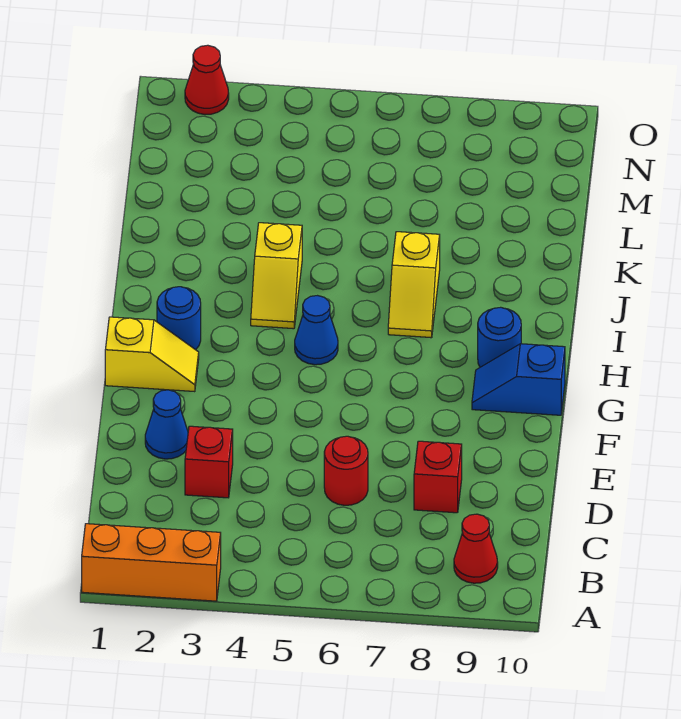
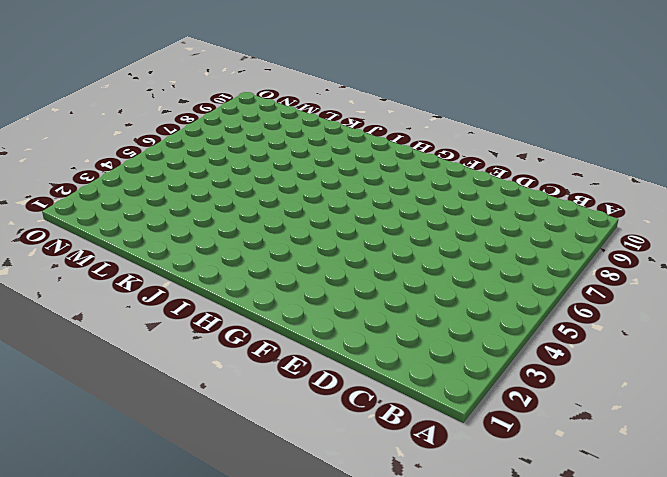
none -> orange brick A1:A3 level 1
none -> red cone B9 level 1
none -> red brick D3 level 1

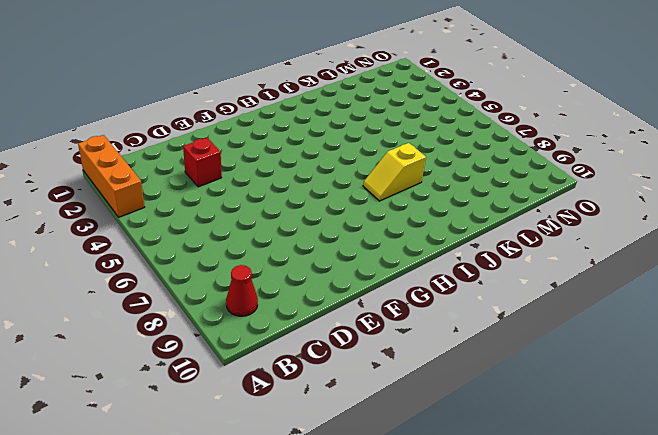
none -> red round brick D6 level 1
none -> red brick D8 level 1
none -> blue cone E2 level 1

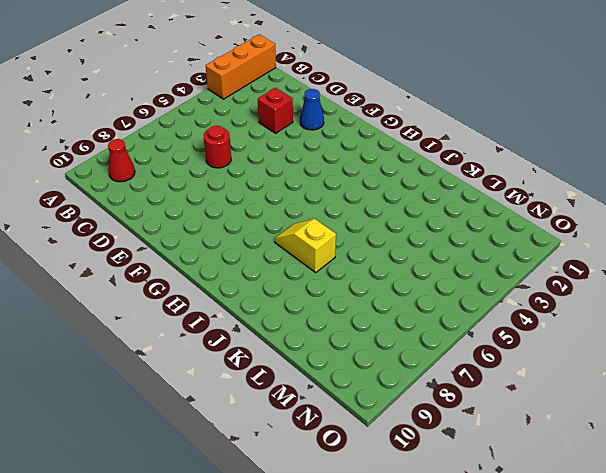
none -> red brick D8 level 1
none -> yellow slope G1:G2 level 1 top 1
none -> blue slope G9:G10 level 1 top 10

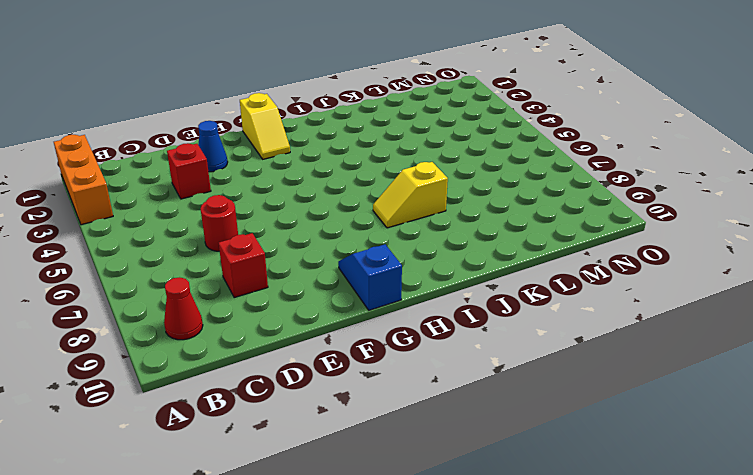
none -> blue round brick H2 level 1
none -> blue cone H5 level 1
none -> blue round brick H9 level 1

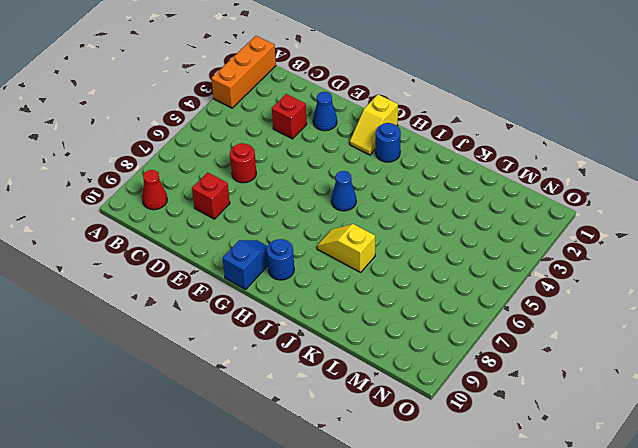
none -> yellow slope I4:J4 level 1 top J
none -> red cone O2 level 1

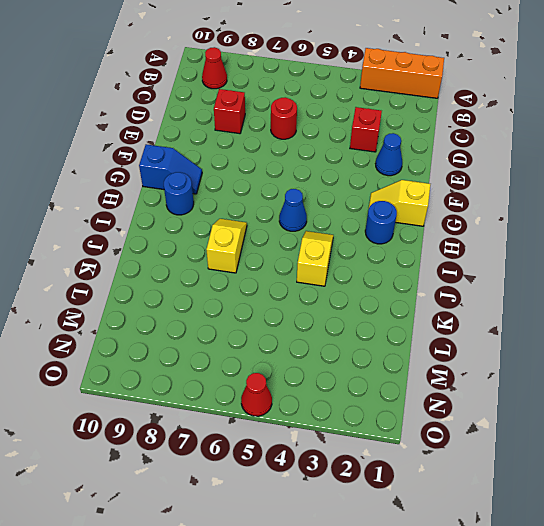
red cone O5 level 1 -> red cone O2 level 1

